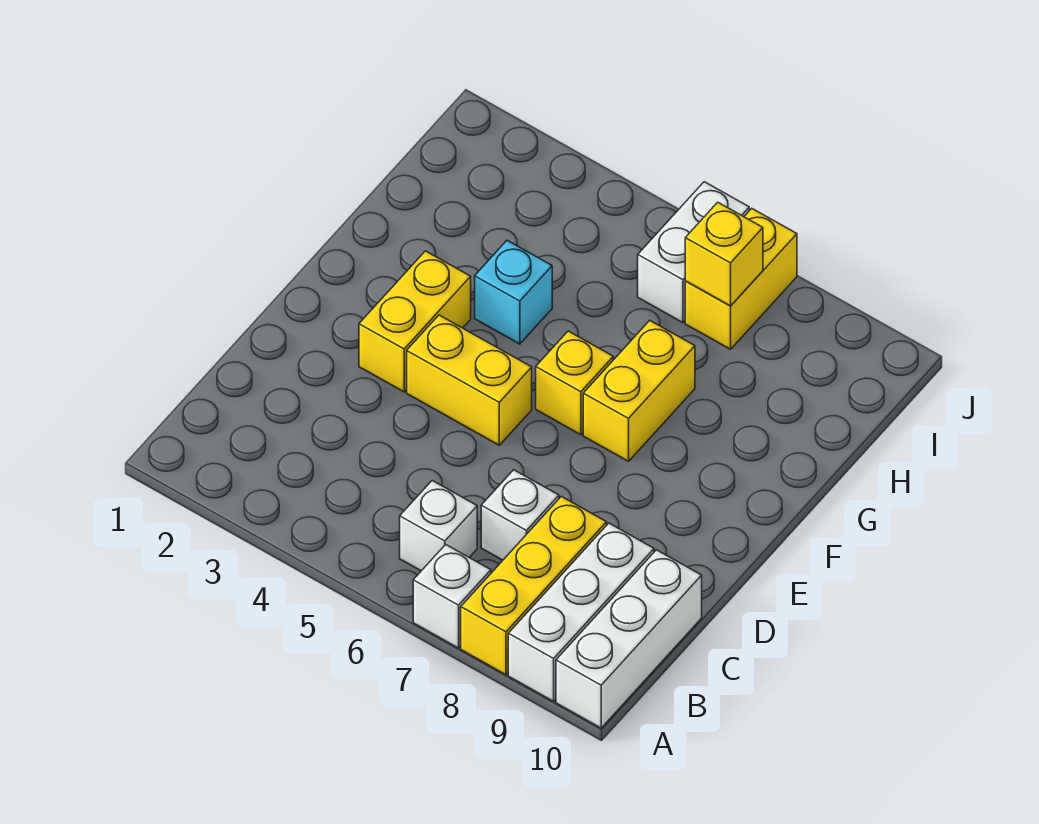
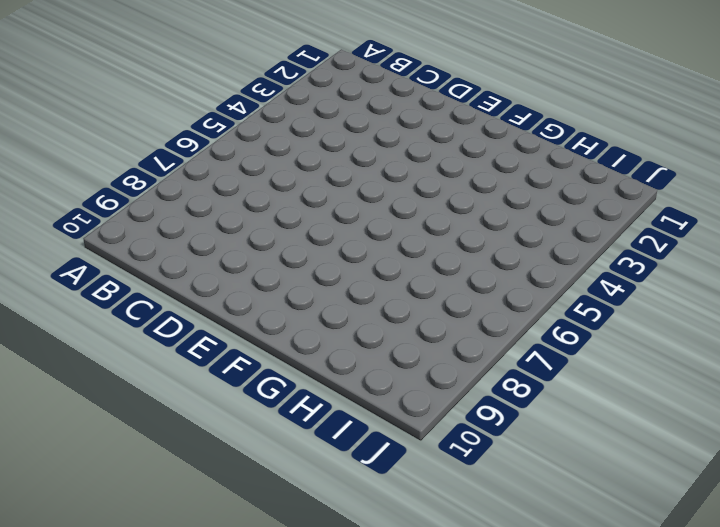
none -> white brick A7 level 1
none -> yellow brick A8:C8 level 1
none -> white brick A9:C9 level 1

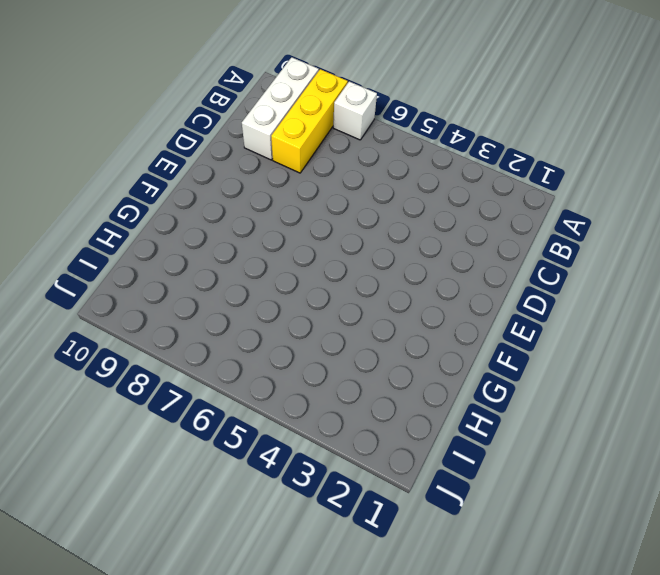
none -> white brick A10:C10 level 1
none -> white brick B6 level 1
none -> white brick C7 level 1

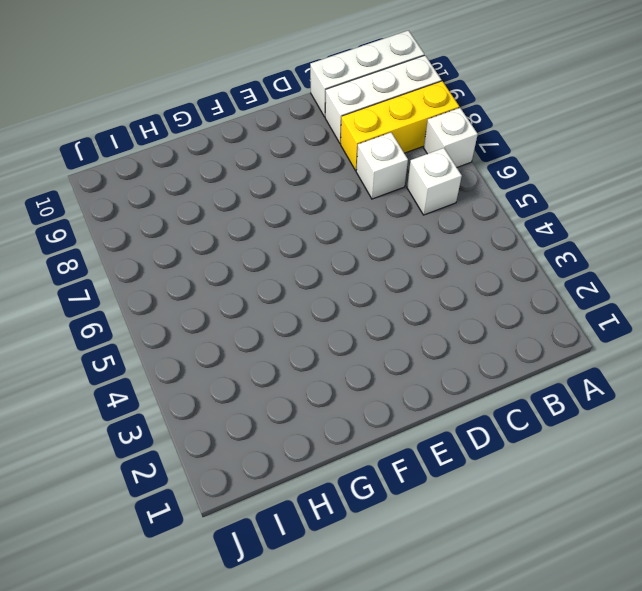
none -> yellow brick E3:F3 level 1
none -> yellow brick E4:E5 level 1
none -> yellow brick F6 level 1

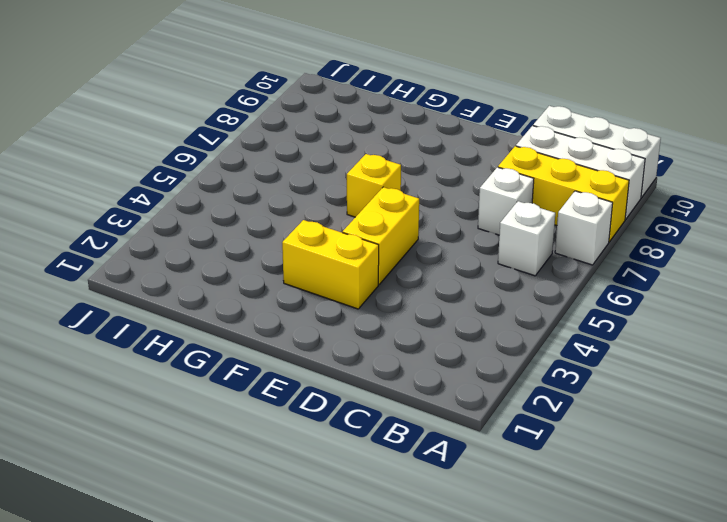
none -> yellow brick F7:G7 level 1
none -> cyan brick G4 level 1
none -> white brick I6:J6 level 1

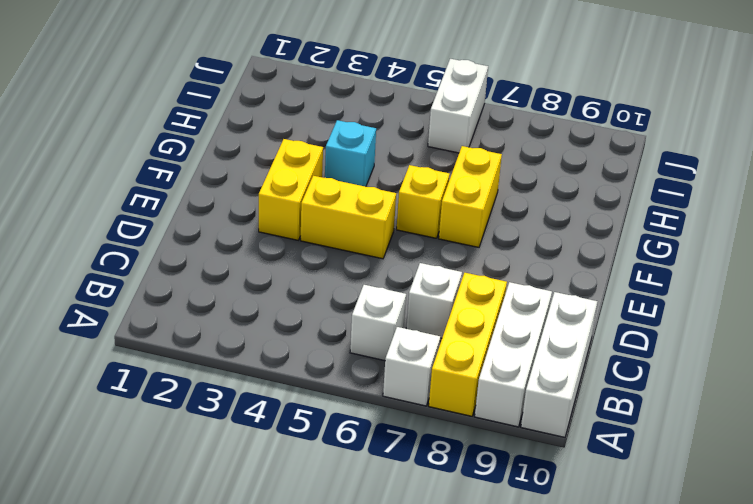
none -> yellow brick I7:J7 level 1
none -> yellow brick I7 level 2

